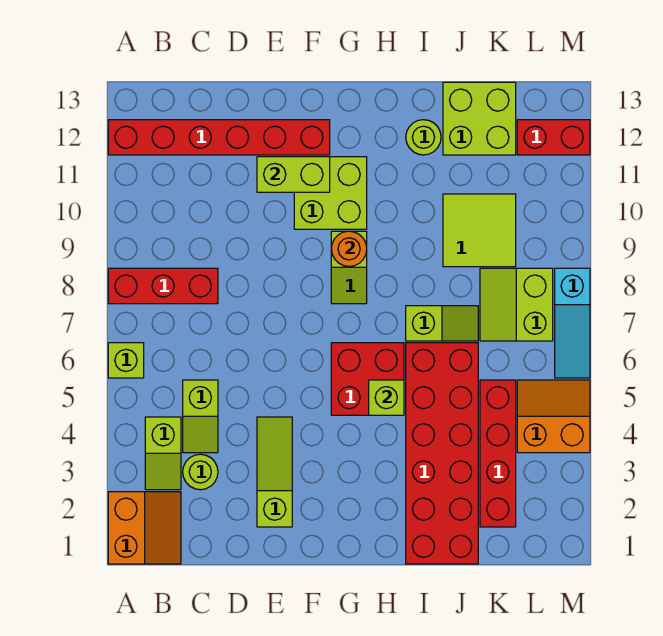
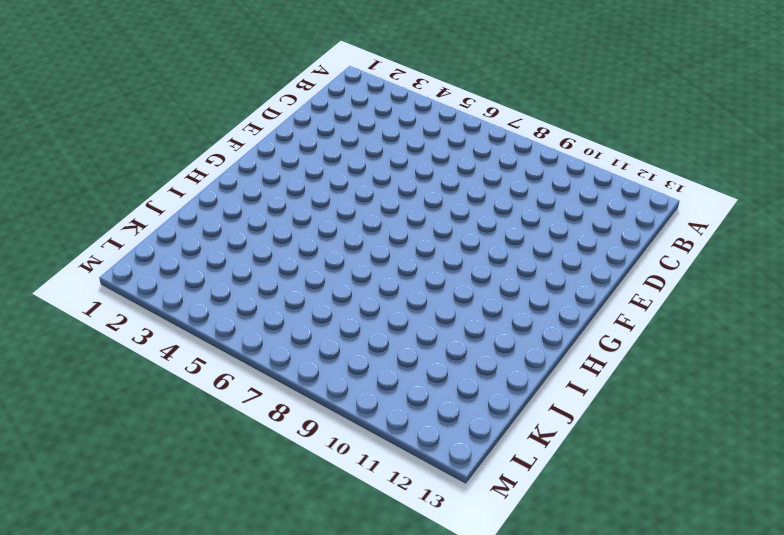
none -> orange slope A1:B2 level 1 top A
none -> lime brick A6 level 1
none -> red brick A8:C8 level 1

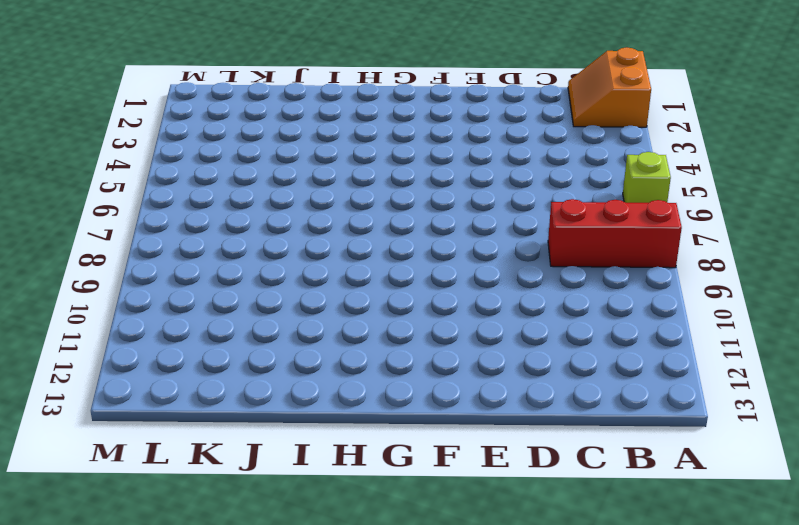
none -> red brick A12:F12 level 1
none -> lime slope B3:B4 level 1 top 4
none -> lime round brick C3 level 1

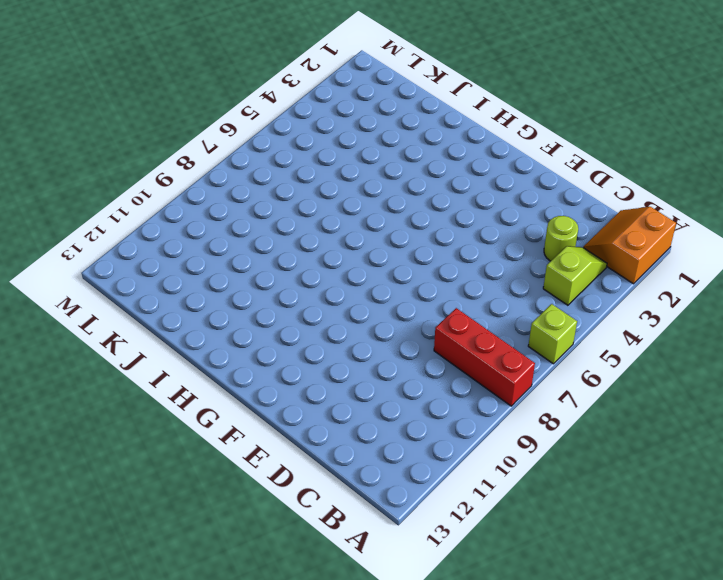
none -> red brick A12:F12 level 1
none -> lime slope C4:C5 level 1 top 5
none -> lime slope E2:E4 level 1 top 2

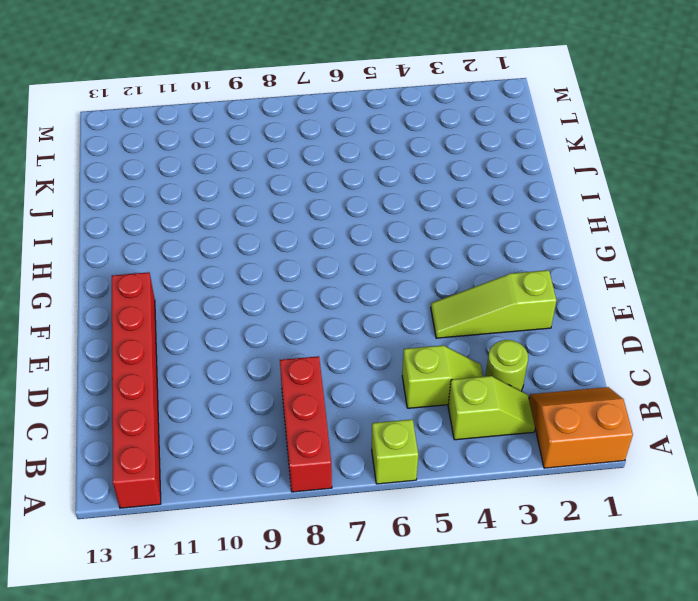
none -> lime brick F10:G11 level 1
none -> red brick G5:H6 level 1
none -> lime slope G8:G9 level 1 top 9

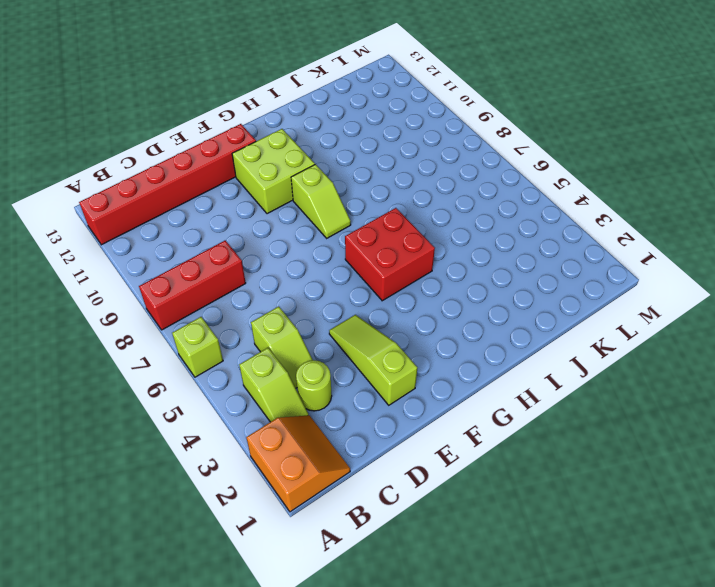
none -> red brick I1:J6 level 1
none -> lime slope I7:J7 level 1 top I
none -> lime round brick I12 level 1

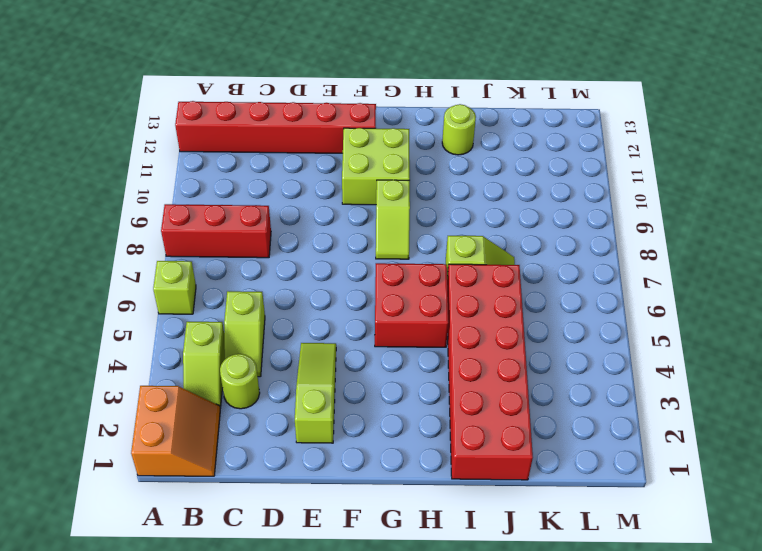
none -> lime tile J9:K10 level 1
none -> lime brick J12:K13 level 1
none -> red brick K2:K5 level 1

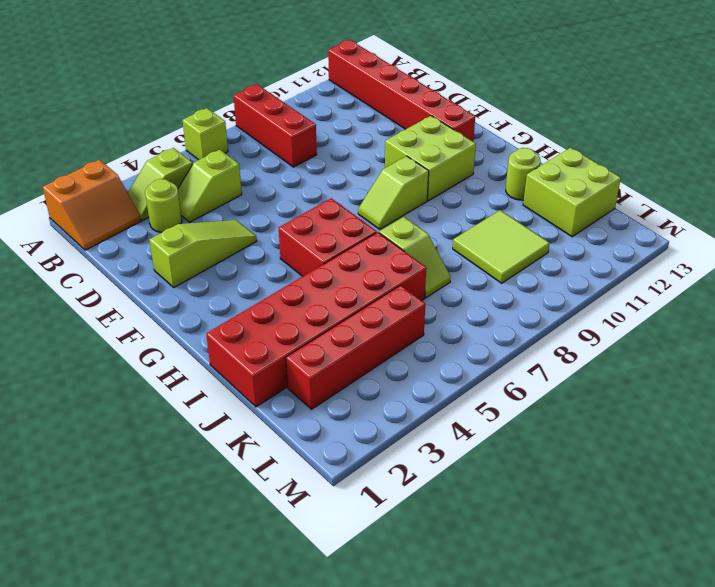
none -> lime slope K7:L8 level 1 top L
none -> orange slope L4:M5 level 1 top 4
none -> red brick L12:M12 level 1

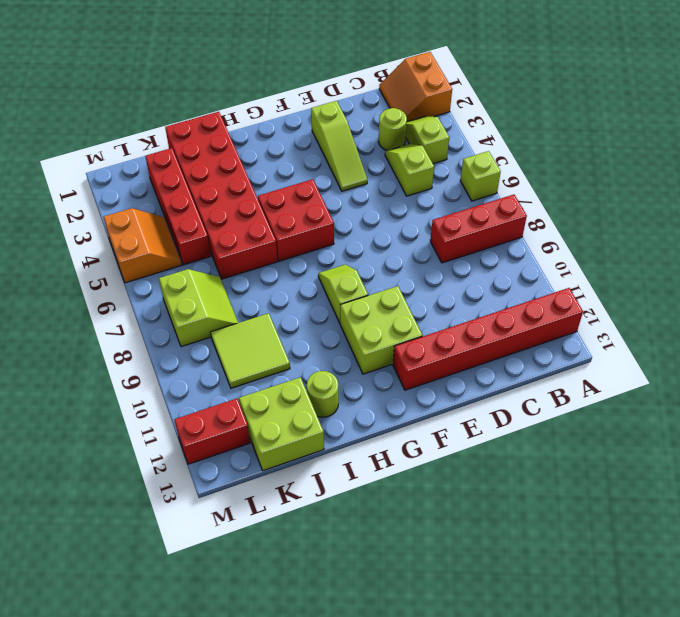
orange slope L4:M5 level 1 top M -> orange slope L4:M5 level 1 top 4
none -> lime slope I7:J7 level 1 top I
none -> cyan slope M6:M8 level 1 top 8
none -> lime brick E11:F11 level 2

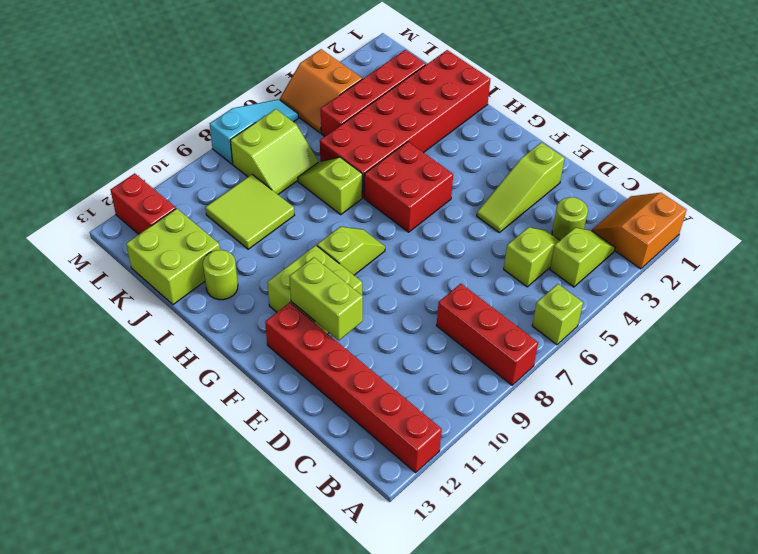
none -> orange round brick G9 level 2
none -> lime brick H5 level 2

